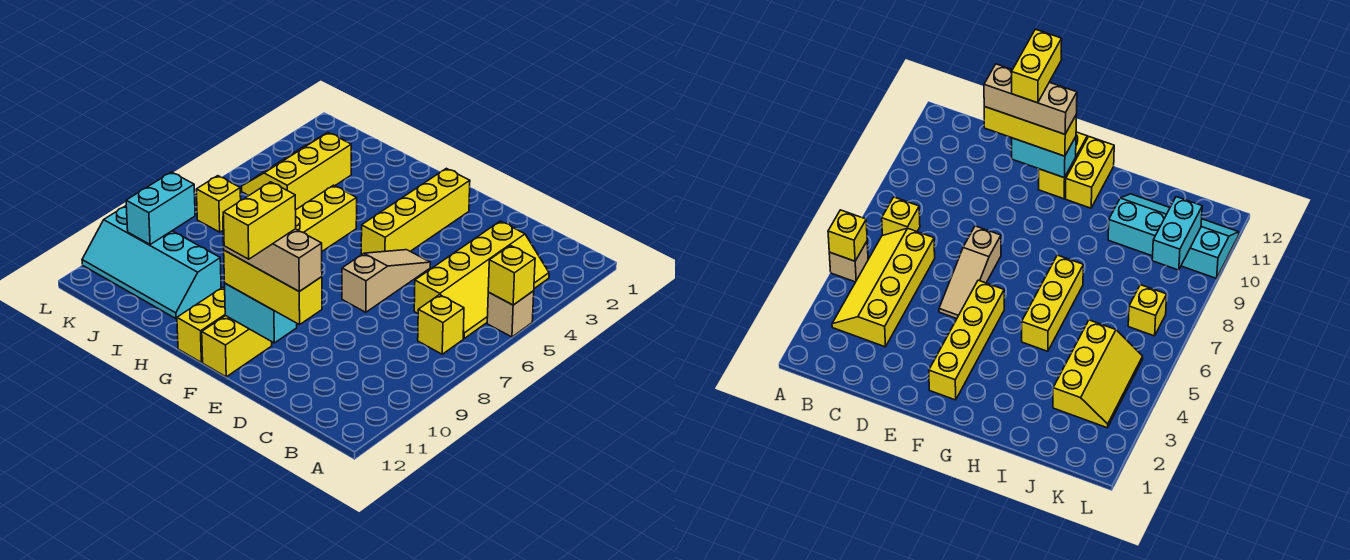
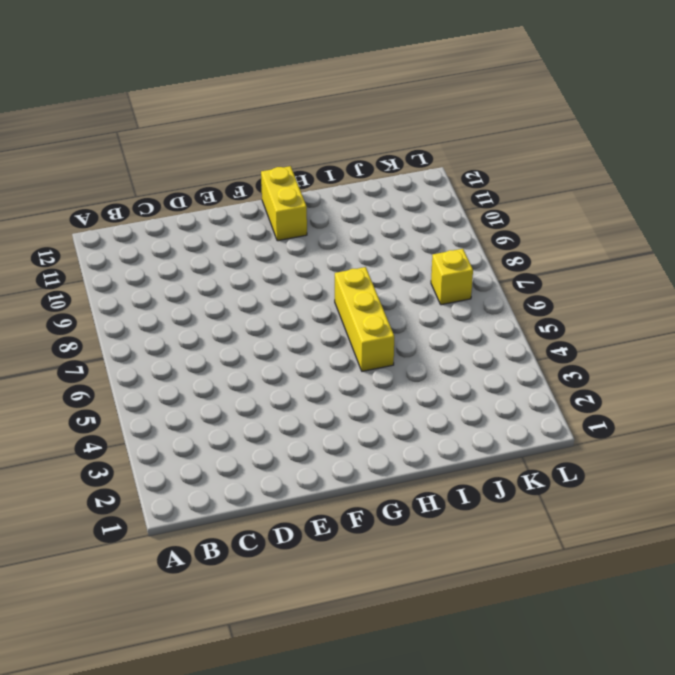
none -> tan brick A5 level 1
none -> yellow slope B3:C6 level 1 top C
none -> yellow brick B7 level 1

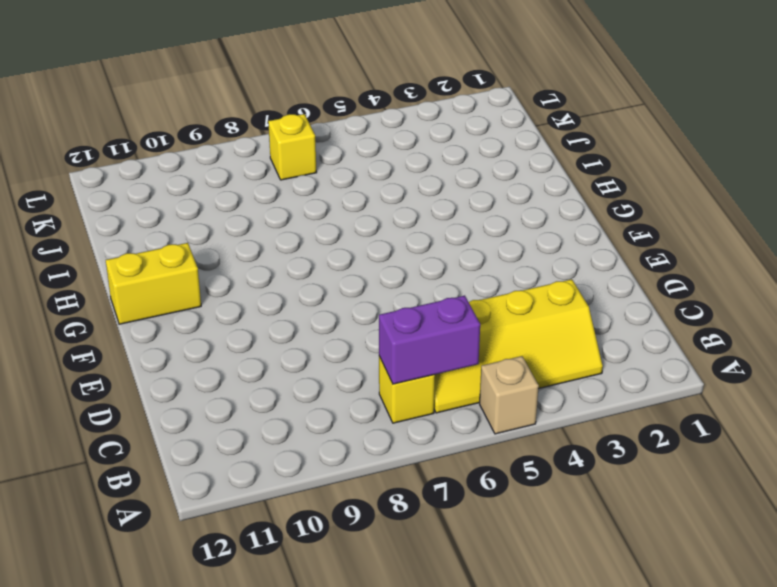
purple brick B6:B7 level 2 -> none
none -> tan slope E5:E7 level 1 top 7
none -> yellow brick F2:F5 level 1
none -> yellow brick F11:F12 level 1

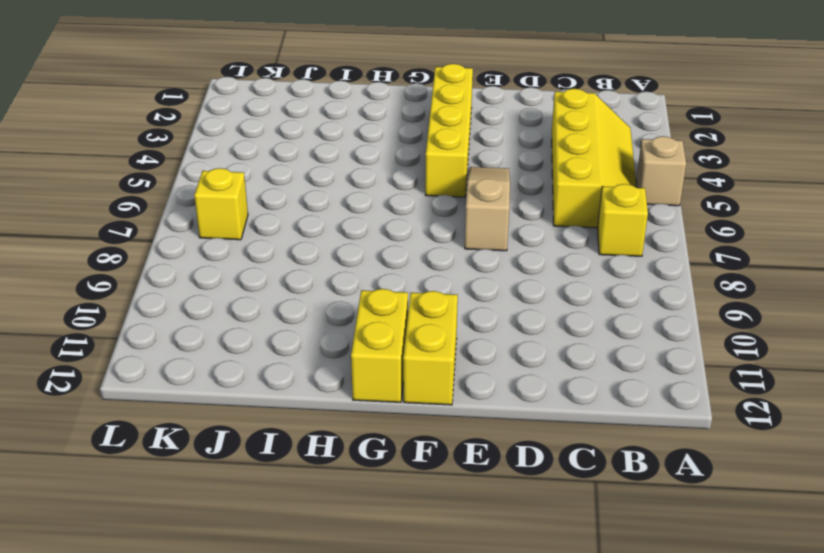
none -> yellow brick H5:H7 level 1
none -> cyan slope I10:L11 level 1 top 10
none -> yellow slope J3:K5 level 1 top J

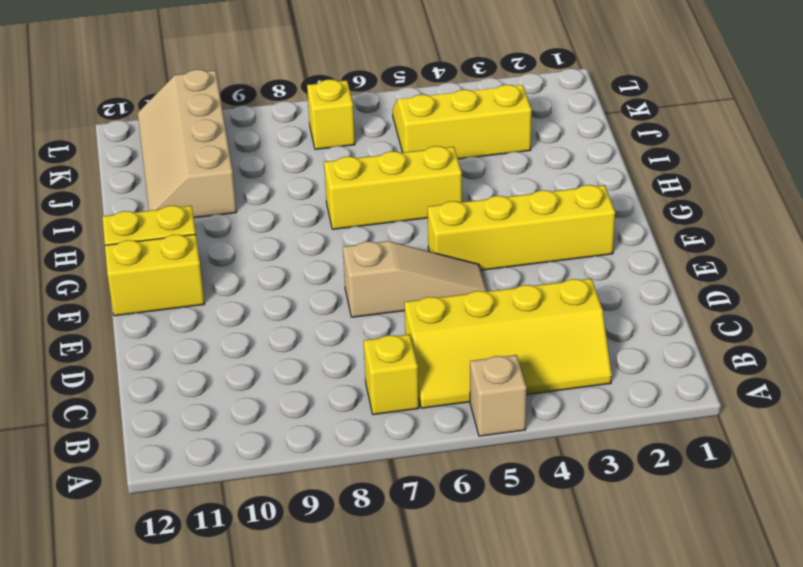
tan slope I10:L11 level 1 top 10 -> cyan slope I10:L11 level 1 top 10
none -> yellow brick A5 level 2
none -> cyan brick E11:F11 level 2
none -> cyan brick K9:K10 level 2

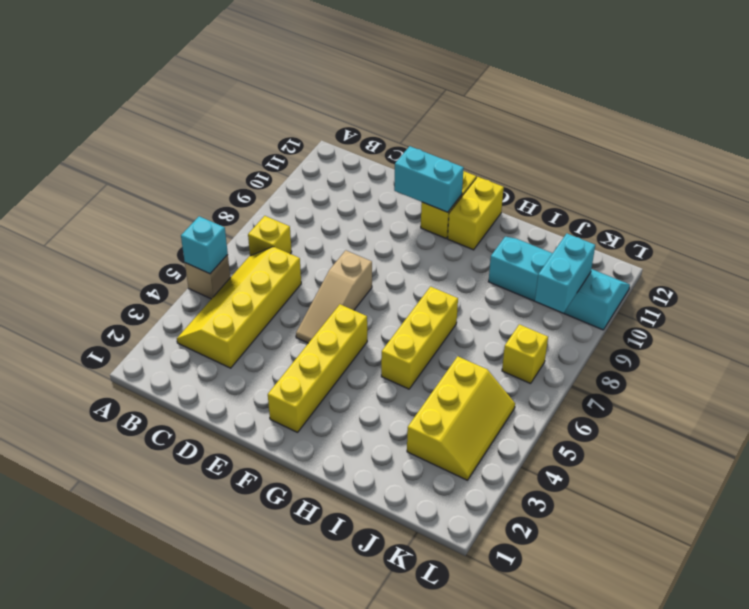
cyan brick A5 level 2 -> yellow brick A5 level 2
none -> yellow brick D11:F11 level 3
none -> tan brick D11:F11 level 4
none -> yellow brick E11:E12 level 5

